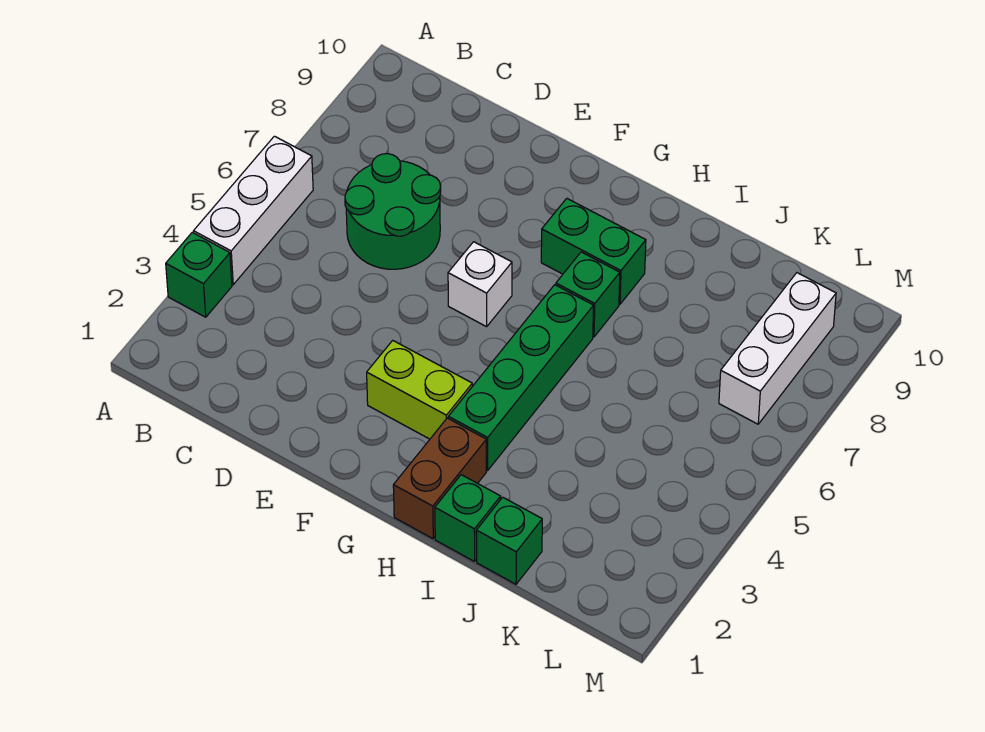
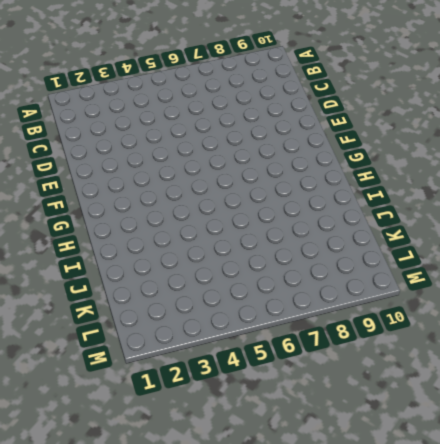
none -> green brick A3 level 1
none -> white brick A4:A6 level 1
none -> green round brick C6:D7 level 1

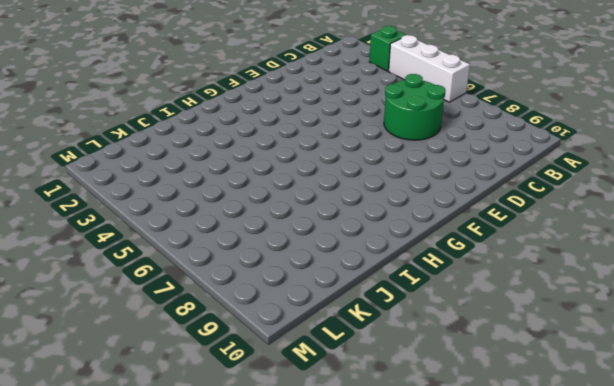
none -> lime brick F3:G3 level 1
none -> white brick F6 level 1
none -> green brick G8:H8 level 1

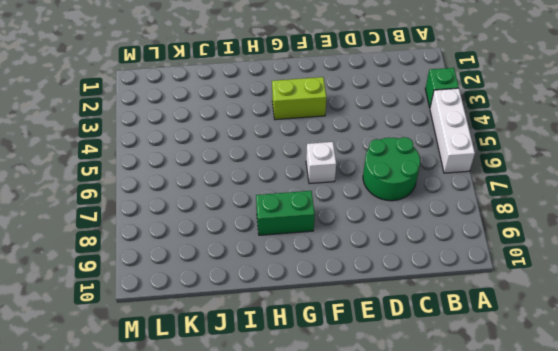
none -> brown brick H1:H2 level 1
none -> green brick H3:H6 level 1
none -> green brick H7 level 1

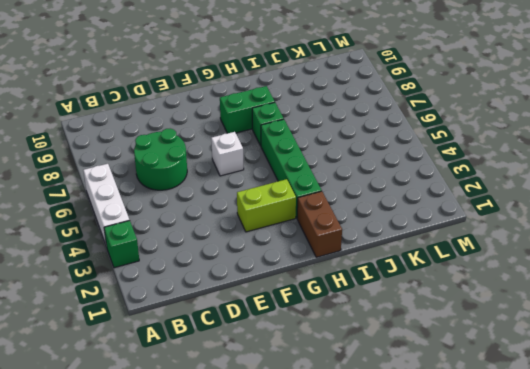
none -> green brick I1 level 1
none -> green brick J1 level 1
none -> white brick L7:L9 level 1

